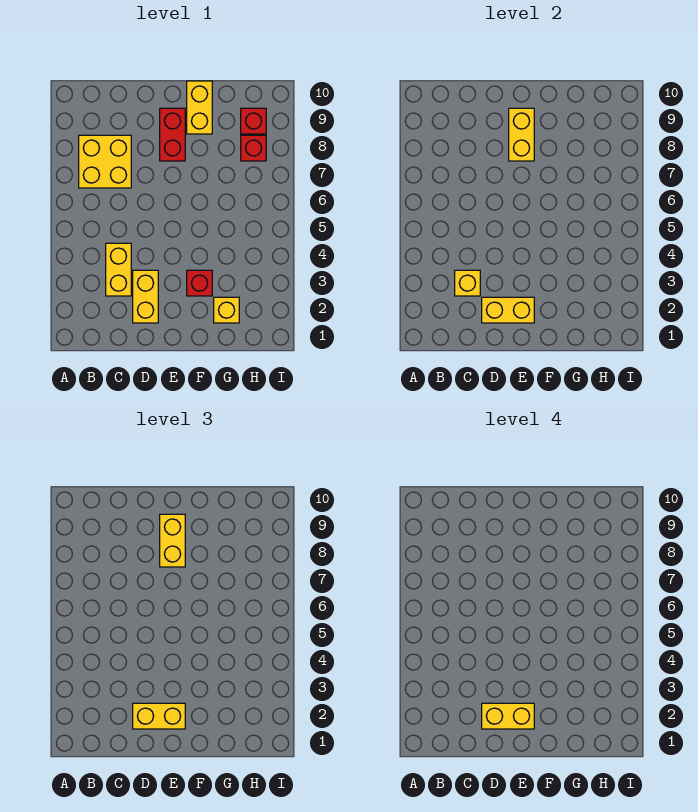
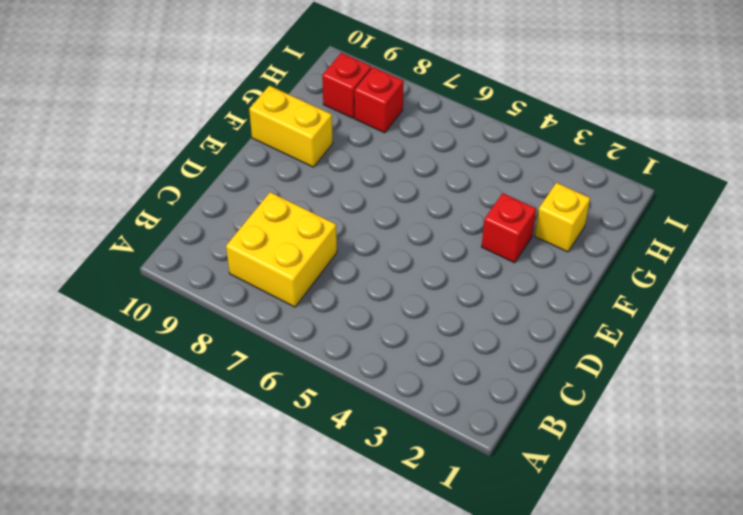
none -> yellow brick C3:C4 level 1
none -> yellow brick D2:D3 level 1
none -> red brick E8:E9 level 1

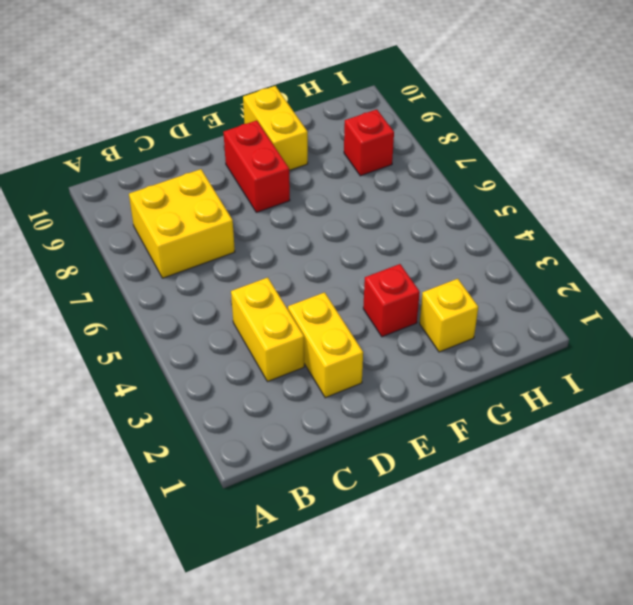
none -> red brick H9 level 1
none -> yellow brick C3 level 2
none -> yellow brick D2:E2 level 2

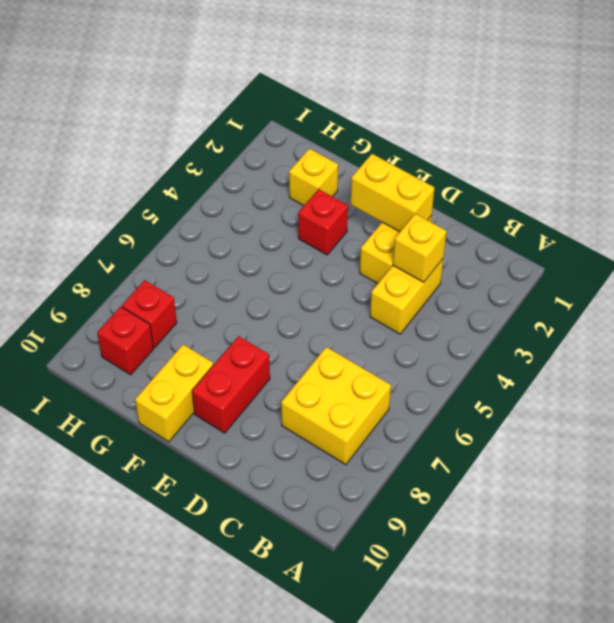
none -> yellow brick E8:E9 level 2
none -> yellow brick D2:E2 level 3
none -> yellow brick E8:E9 level 3

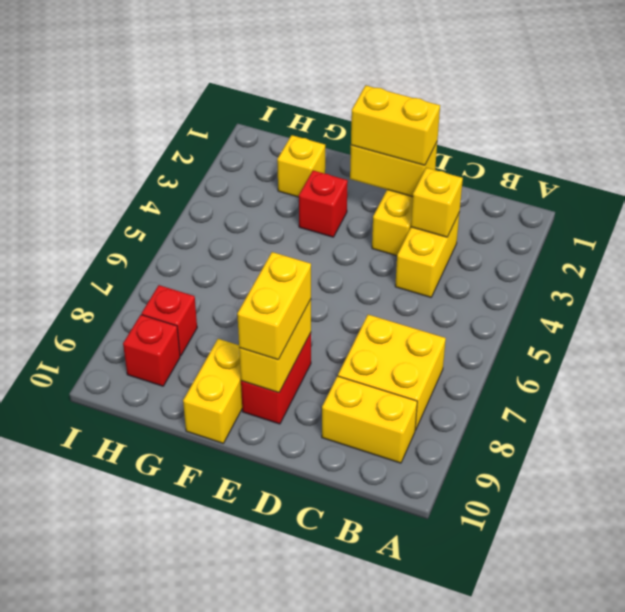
yellow brick B9:C9 level 1 -> yellow brick D2:E2 level 4

